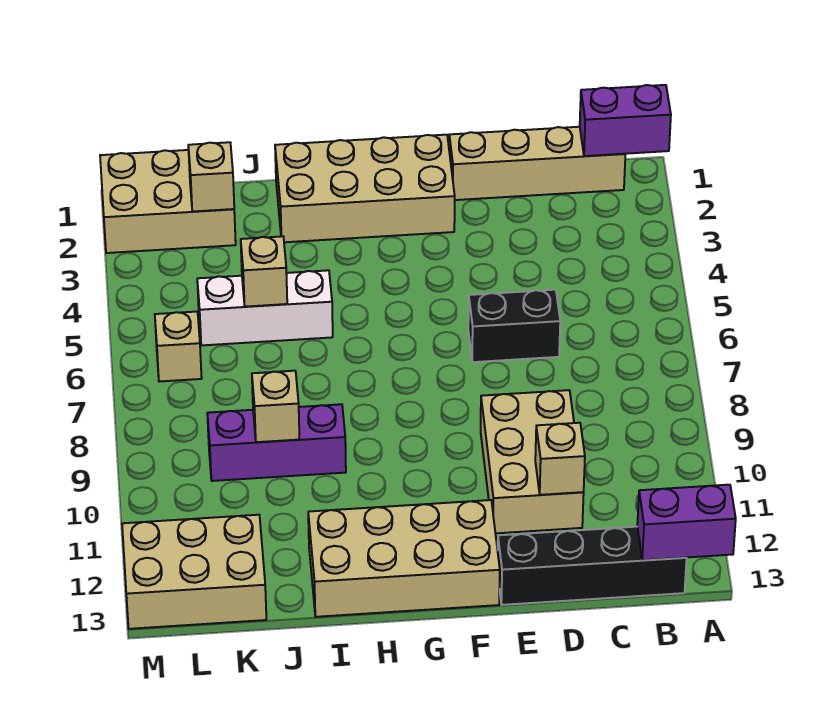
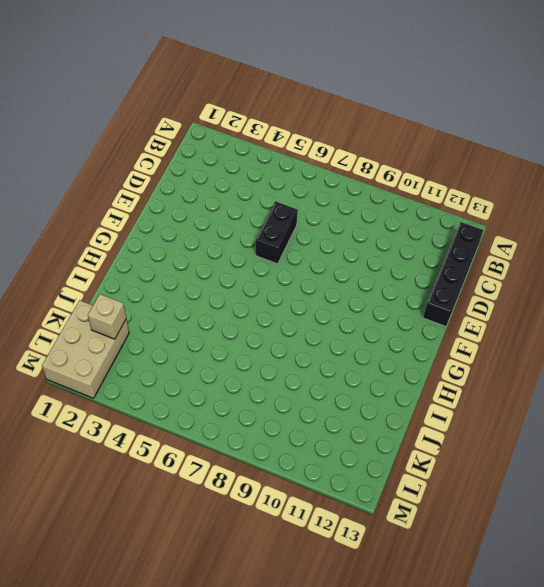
none -> tan brick B1:E1 level 1
none -> tan brick D9:E11 level 1
none -> tan brick F1:I2 level 1

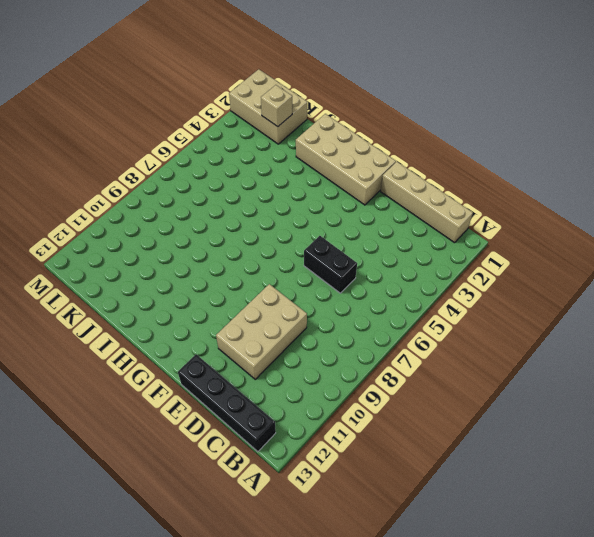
none -> tan brick F12:I13 level 1
none -> white brick I5:K5 level 1
none -> purple brick I9:K9 level 1

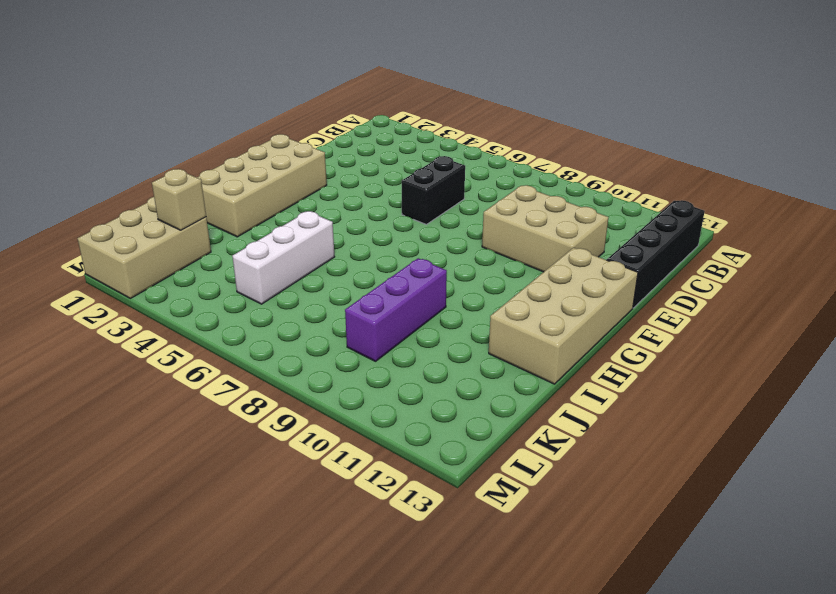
none -> tan brick B1:E1 level 1
none -> tan brick K12:M13 level 1
none -> tan brick L6 level 1

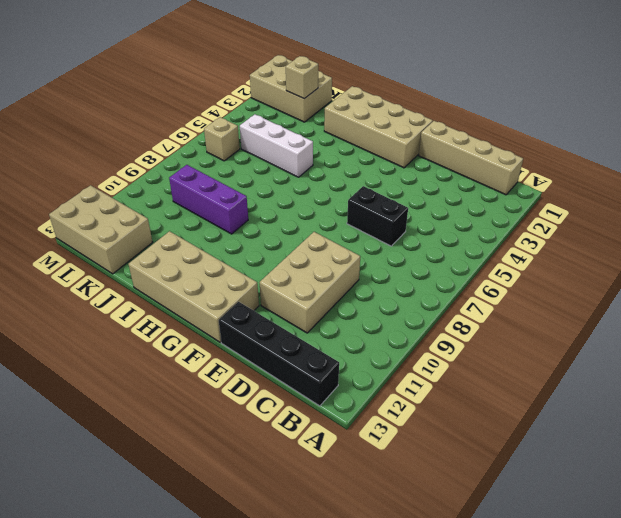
none -> purple brick A1:B1 level 2
none -> purple brick A13:B13 level 2
none -> tan brick D11 level 2

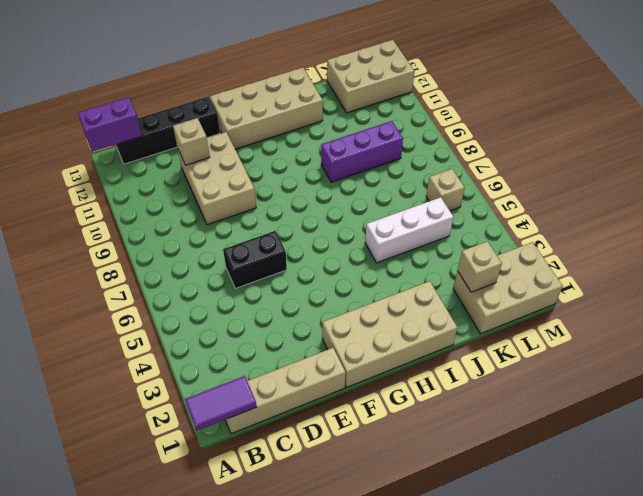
purple tile A1:B1 level 2 -> purple brick A1:B1 level 2
none -> tan brick J5 level 2
none -> tan brick J9 level 2

